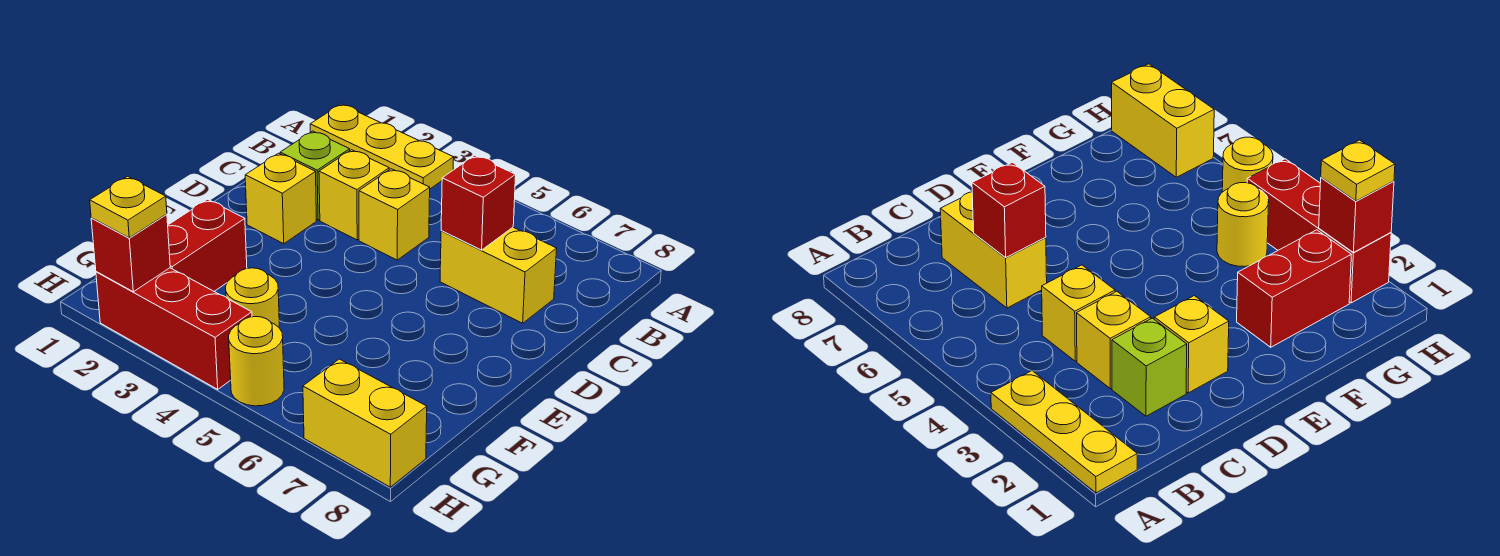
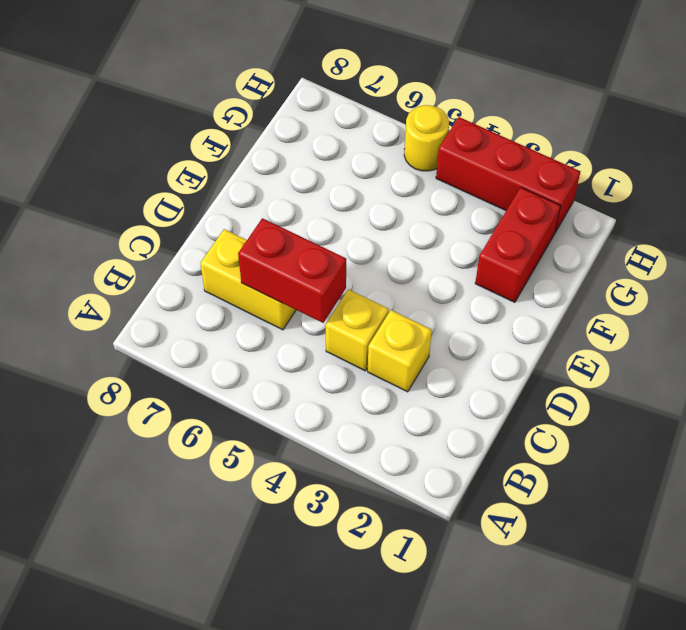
red brick C5:C6 level 2 -> red brick C6 level 2
none -> yellow plate A1:A3 level 1
none -> lime brick C2 level 1
none -> yellow brick D2 level 1

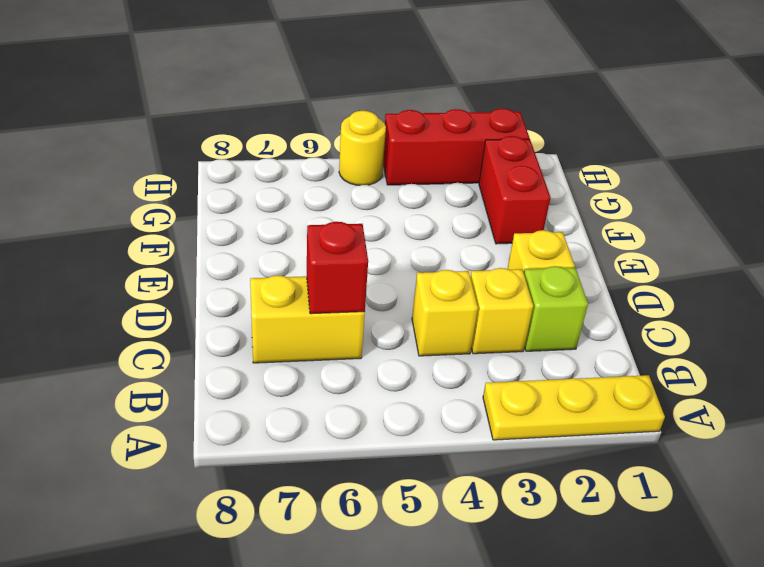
none -> yellow round brick G4 level 1
none -> yellow brick H7:H8 level 1
none -> red brick H2 level 2

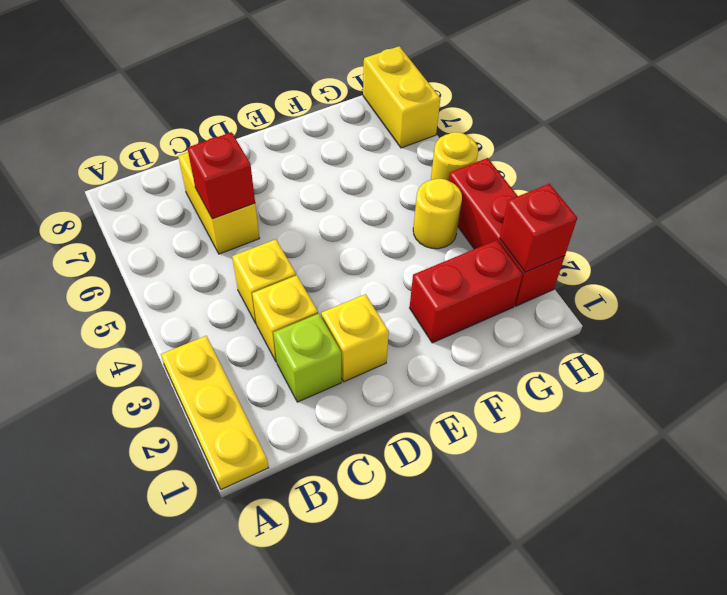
none -> yellow plate H2 level 3

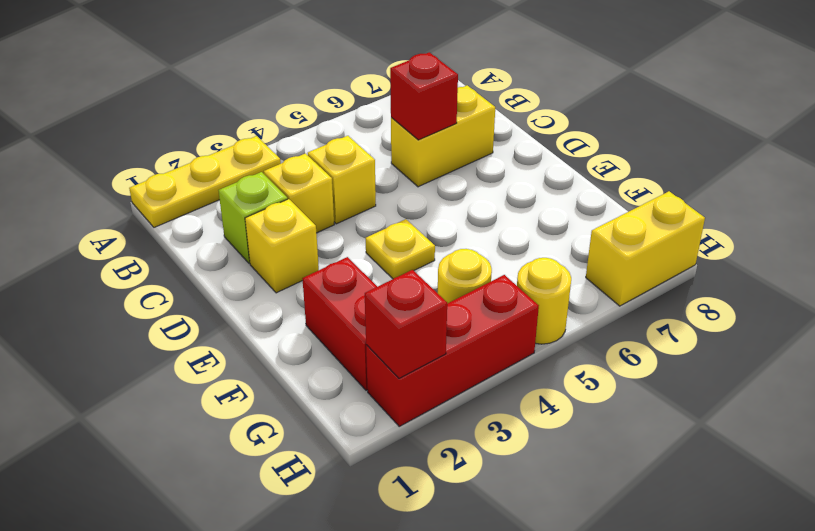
yellow plate E4 level 1 -> yellow plate H2 level 3

